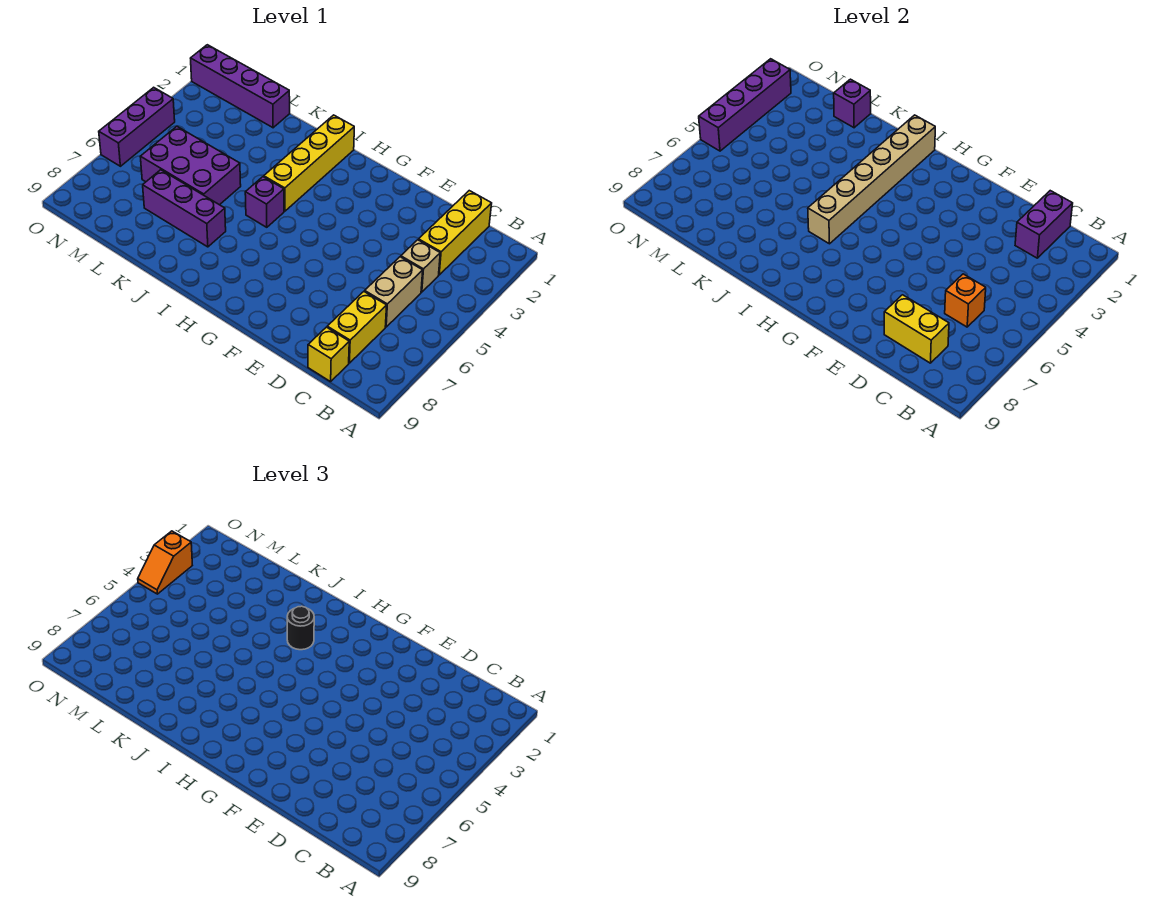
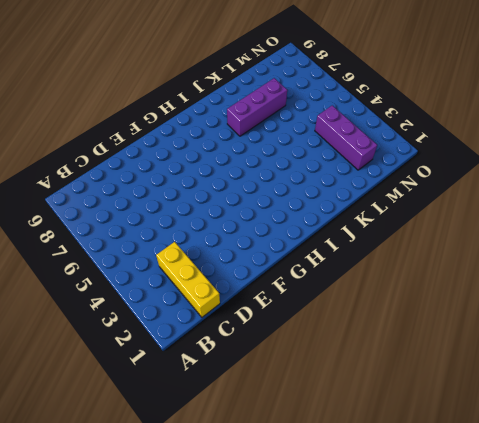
purple brick M2:M4 level 1 -> purple brick O4:O6 level 1
none -> tan brick C4 level 1
none -> tan brick C5:C6 level 1
none -> yellow brick C7:C8 level 1

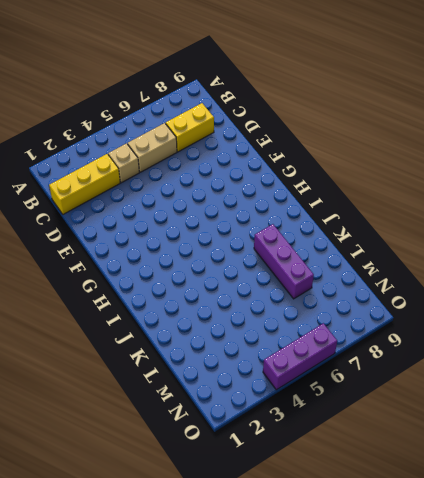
none -> yellow brick C9 level 1
none -> yellow brick I1:I4 level 1
none -> purple brick I5 level 1

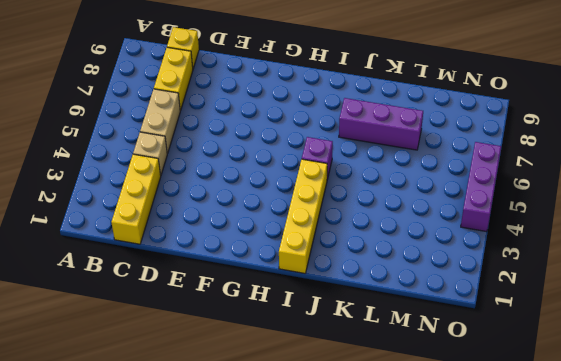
none -> purple brick K5:M6 level 1
none -> purple brick L1:O1 level 1
none -> purple brick C1:C2 level 2

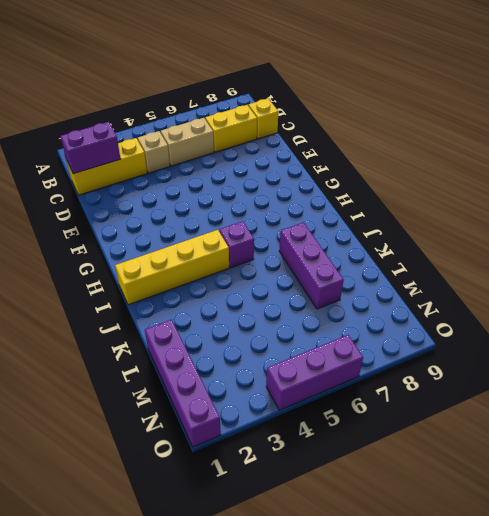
none -> purple brick K5:M6 level 1
none -> orange brick C6 level 2
none -> yellow brick C8:D8 level 2

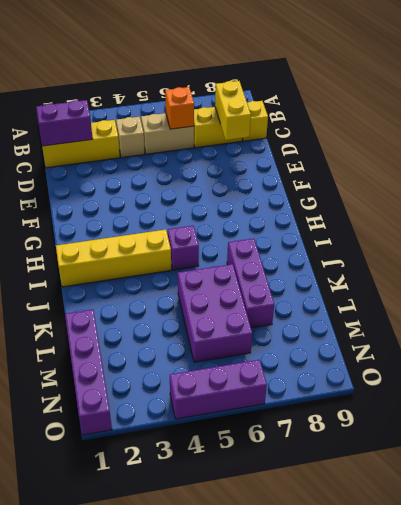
none -> tan brick I1:I6 level 2
none -> purple brick L1 level 2
none -> purple brick O2:O5 level 2

